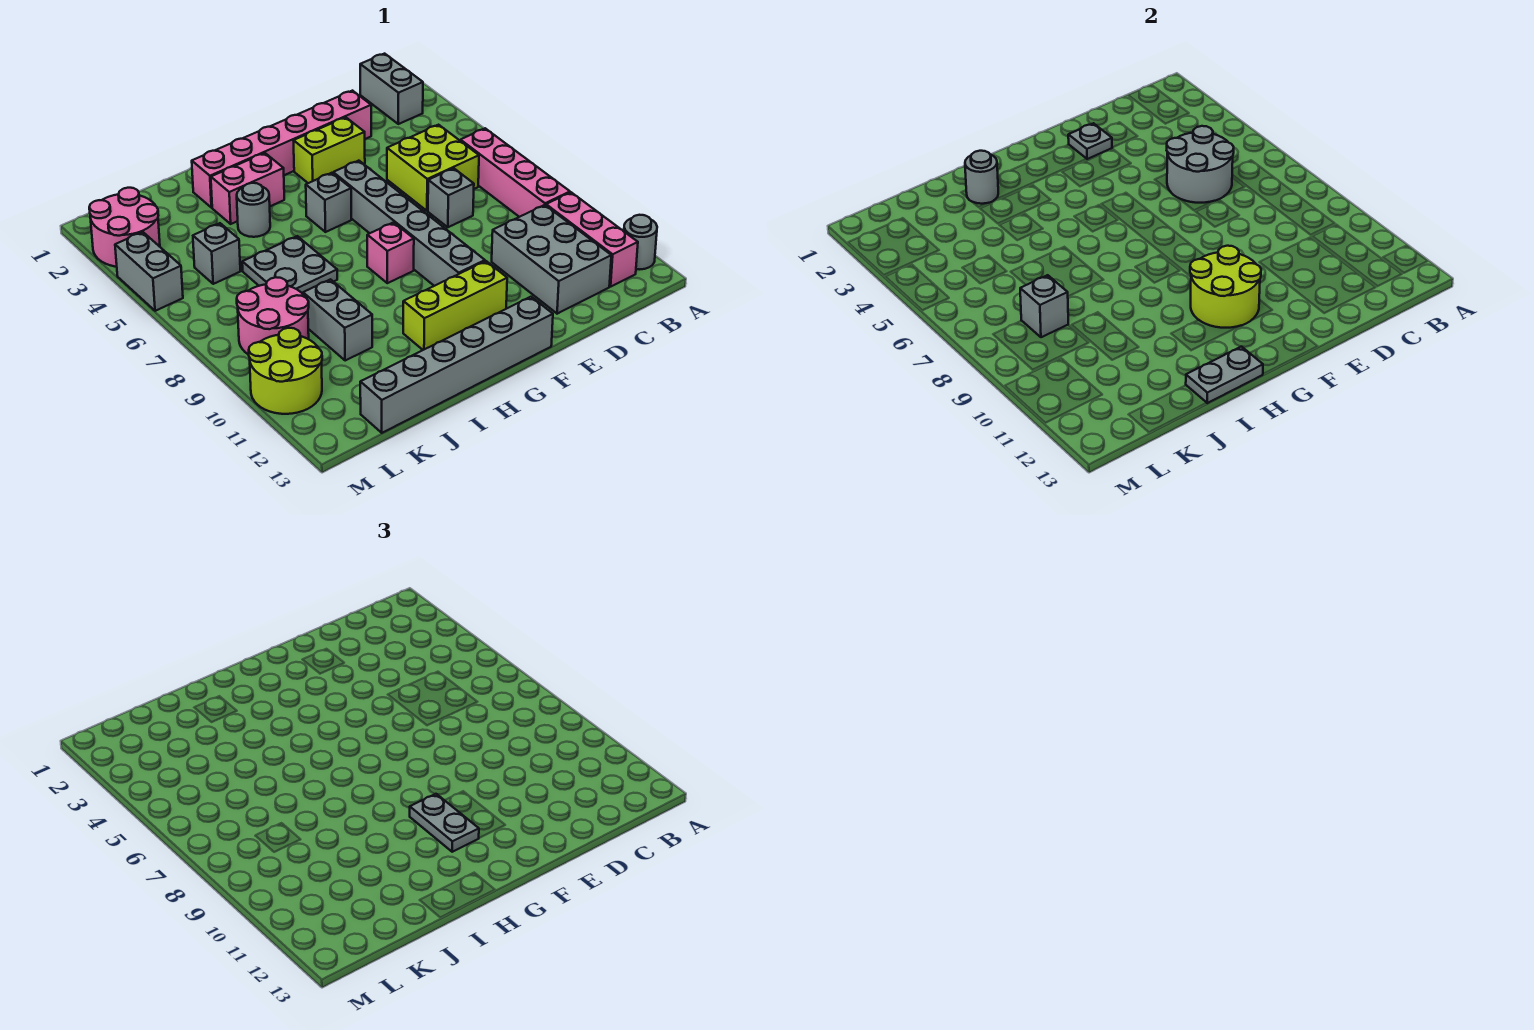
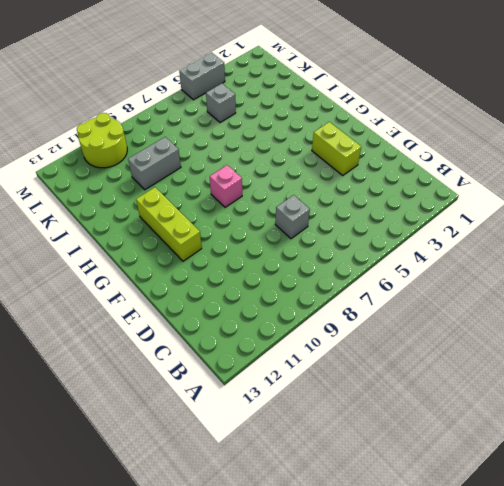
none -> grey round brick A12 level 1
none -> grey brick B1:B2 level 1
none -> pink brick B6:B9 level 1
none -> pink brick B10:B12 level 1

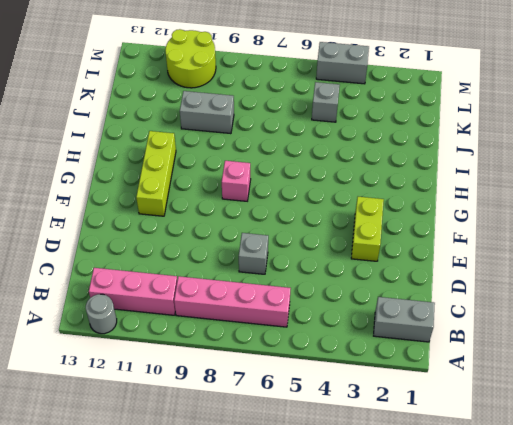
none -> lime brick C5:D6 level 1
none -> grey brick C10:D12 level 1
none -> pink brick D2:I2 level 1
none -> grey brick F5:F10 level 1

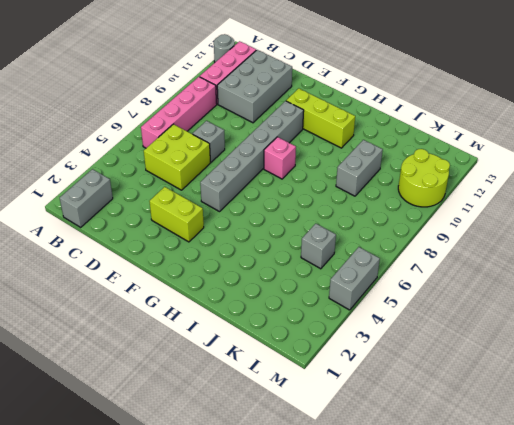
none -> pink brick D2:I2 level 1
none -> grey brick F13:K13 level 1
none -> grey brick G5 level 1
none -> pink brick H3:I3 level 1

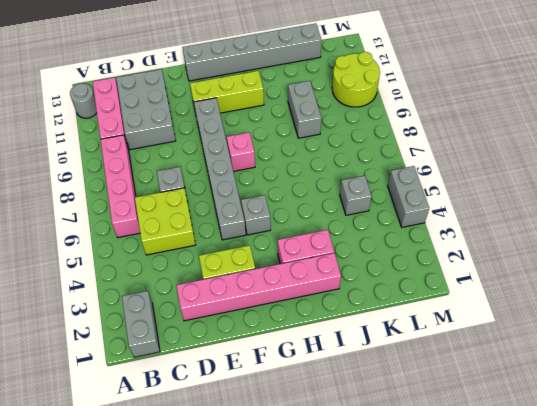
none -> grey round brick I4 level 1
none -> grey plate I6:J7 level 1
none -> pink round brick K8:L9 level 1
none -> pink round brick L2:M3 level 1

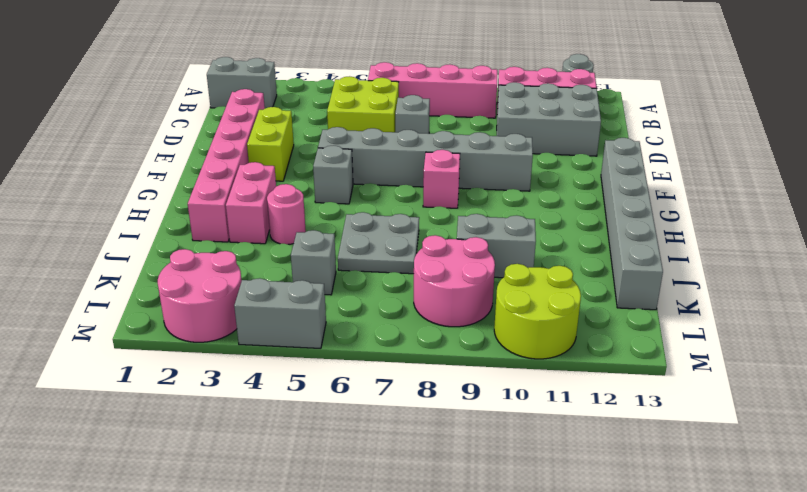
pink round brick I4 level 1 -> grey round brick I4 level 1
none -> lime brick F11:H11 level 1
none -> grey round brick C5:D6 level 2
none -> grey plate E2 level 2
none -> lime round brick F10:G11 level 2

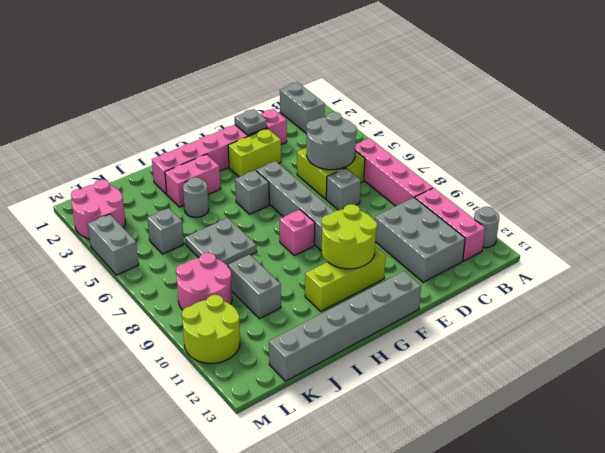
none -> grey plate H13:I13 level 2
none -> grey round brick I2 level 2
none -> grey brick K8 level 2
none -> grey plate G10:G11 level 3

